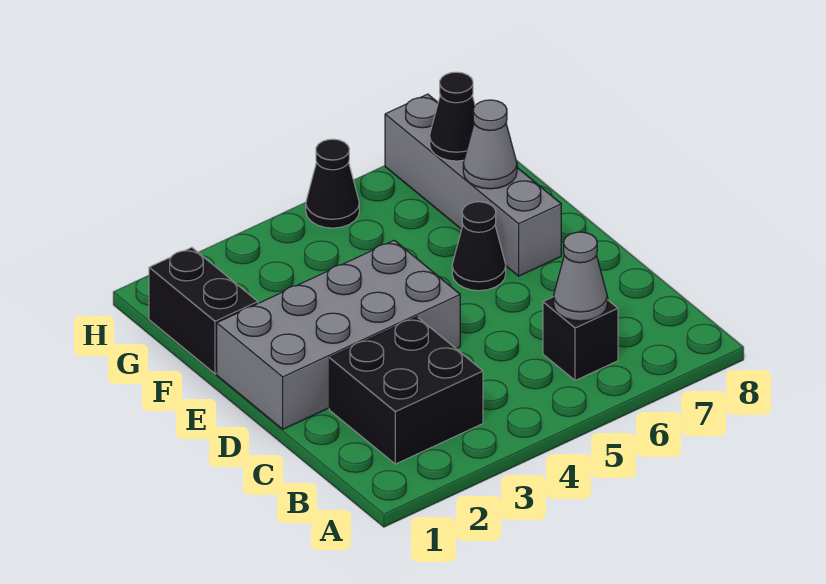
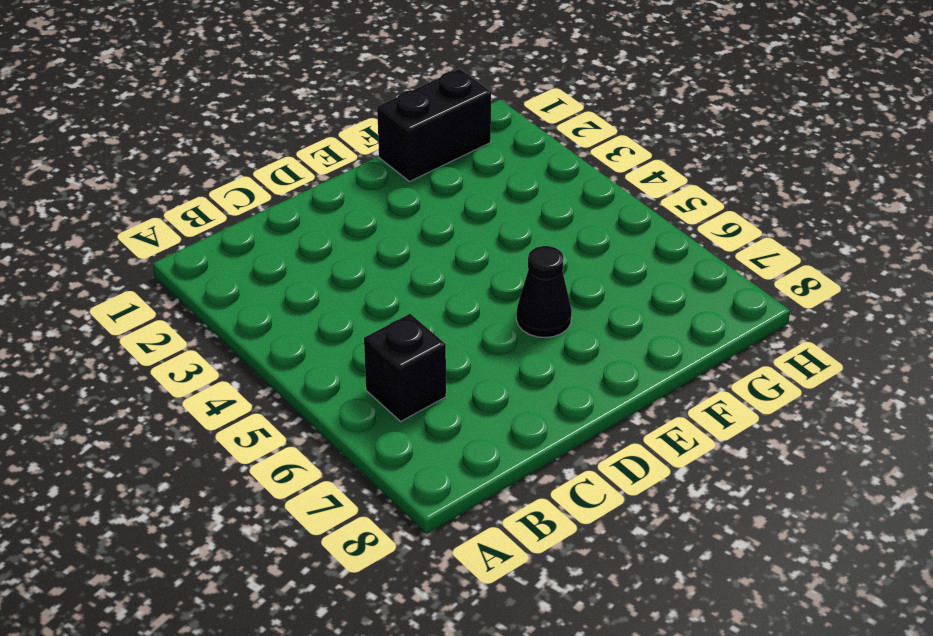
none -> black brick B2:C3 level 1
none -> grey brick D1:E4 level 1

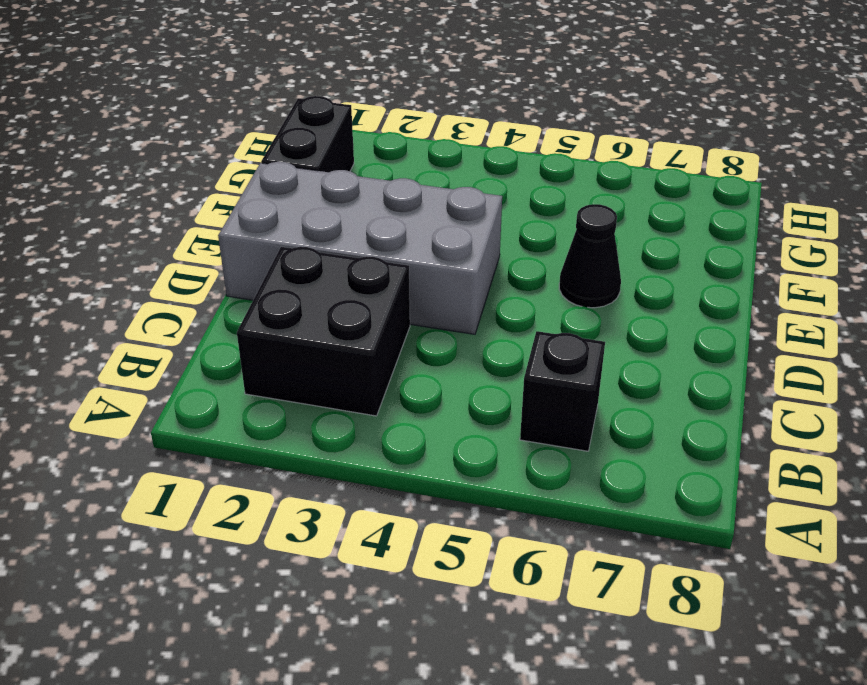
none -> grey brick E7:H7 level 1
none -> black cone H5 level 1

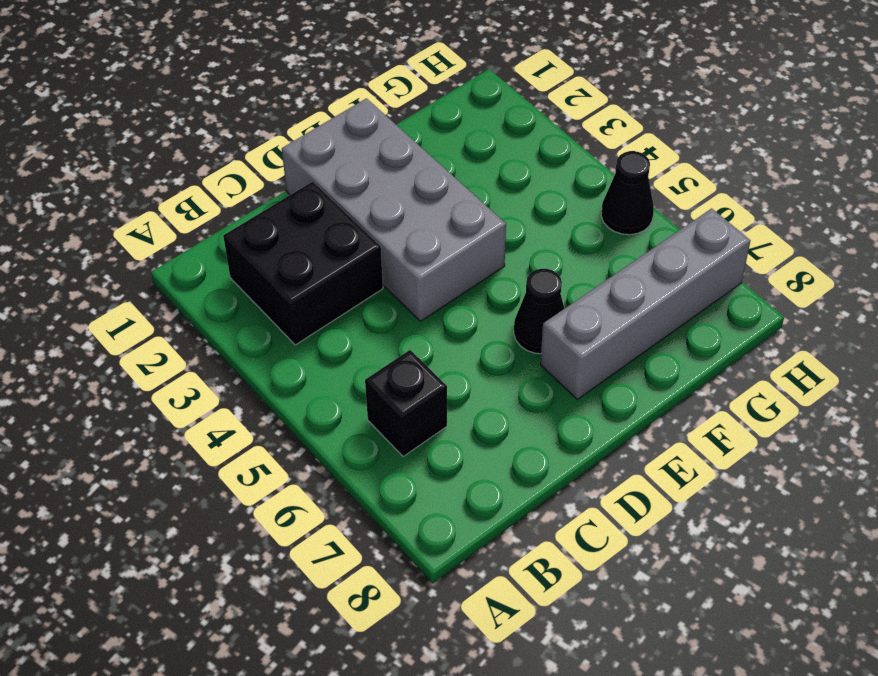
none -> black brick F1:G1 level 1
none -> grey cone B6 level 2

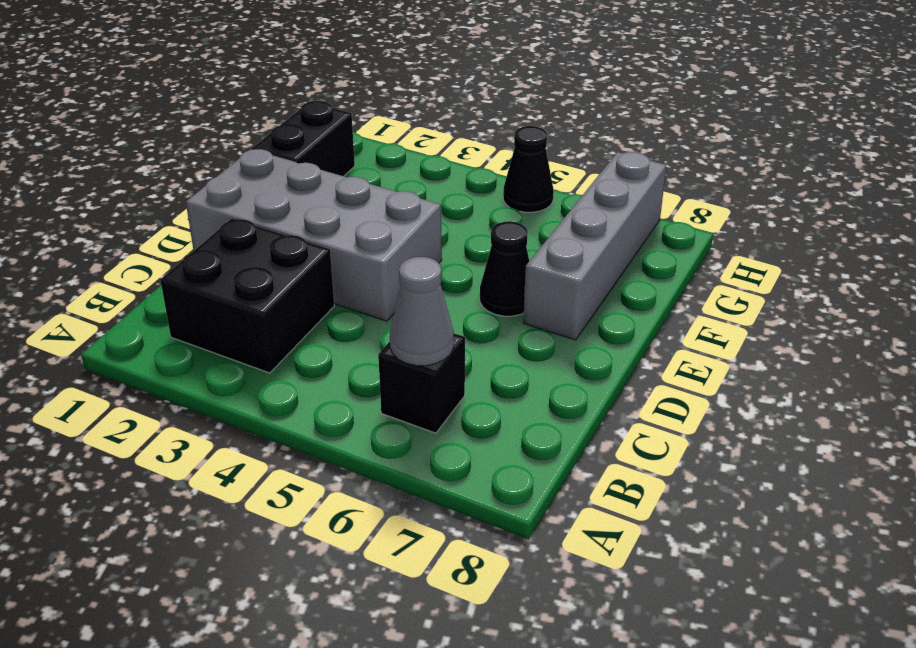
none -> grey cone F7 level 2
none -> black cone G7 level 2

